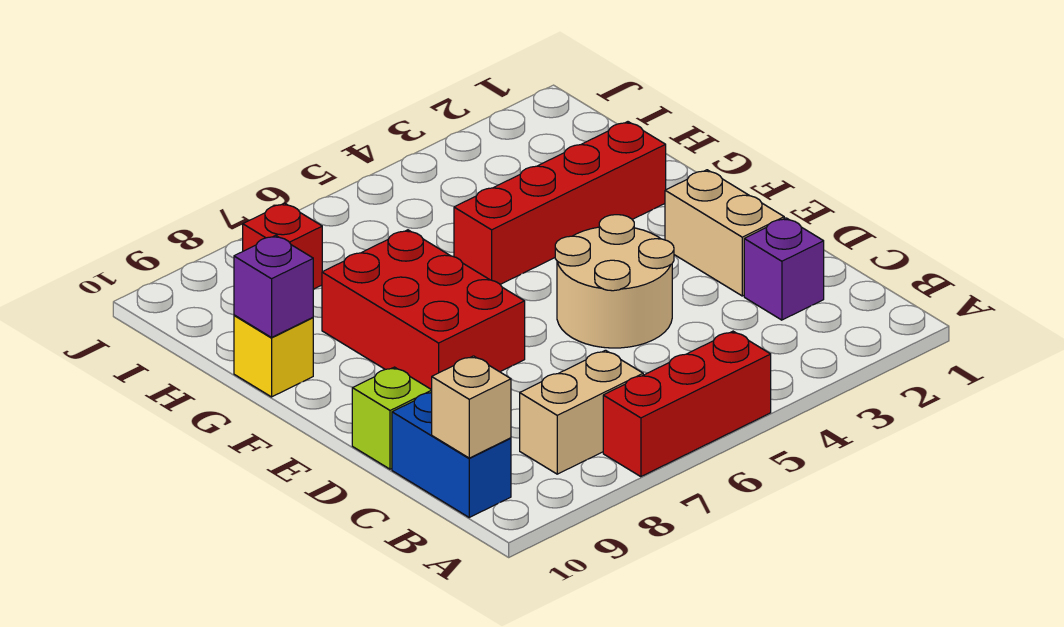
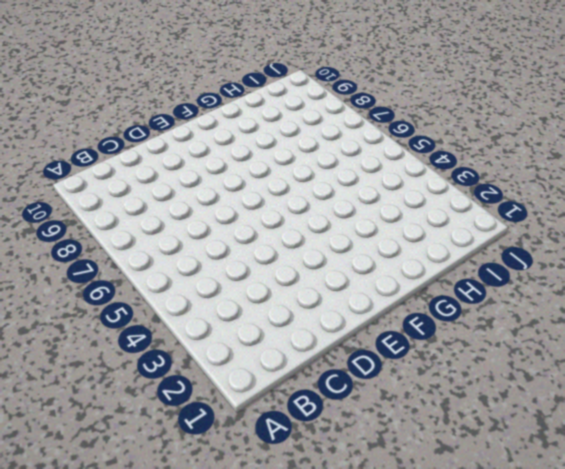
none -> red brick A5:A7 level 1
none -> tan brick B7:B8 level 1
none -> blue brick B10:C10 level 1

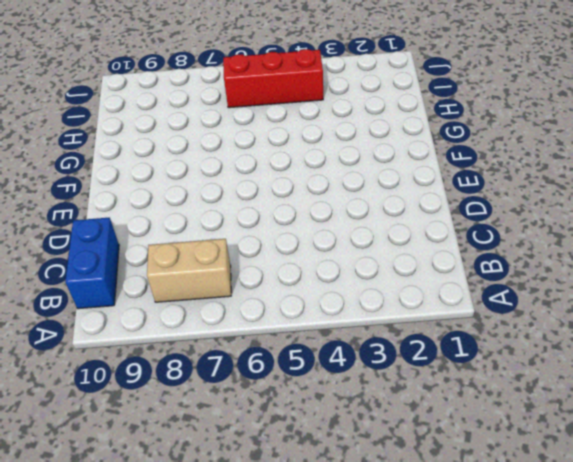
red brick I4:I6 level 1 -> red brick A5:A7 level 1
none -> purple brick C2 level 1
none -> tan brick D2:E2 level 1
none -> tan round brick D4:E5 level 1

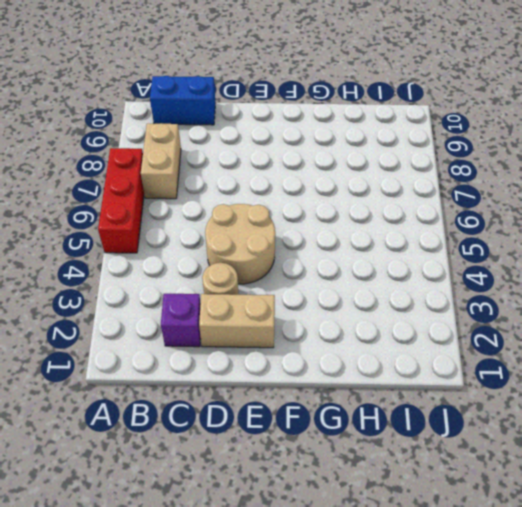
tan round brick D3 level 1 -> none
none -> lime brick D10 level 1
none -> red brick E7:G8 level 1
none -> red brick G2:G5 level 1

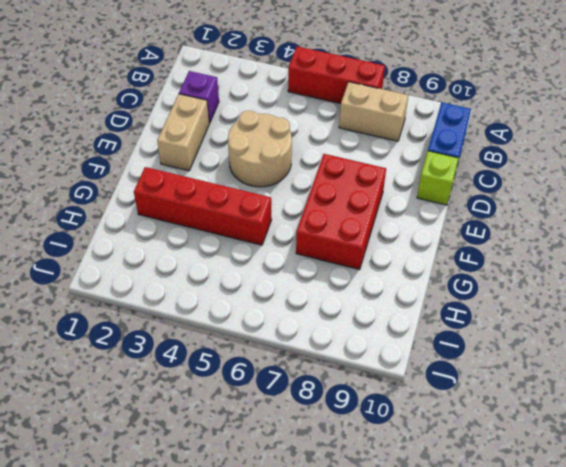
none -> yellow brick G10 level 1
none -> red brick I8 level 1
none -> tan brick B10 level 2

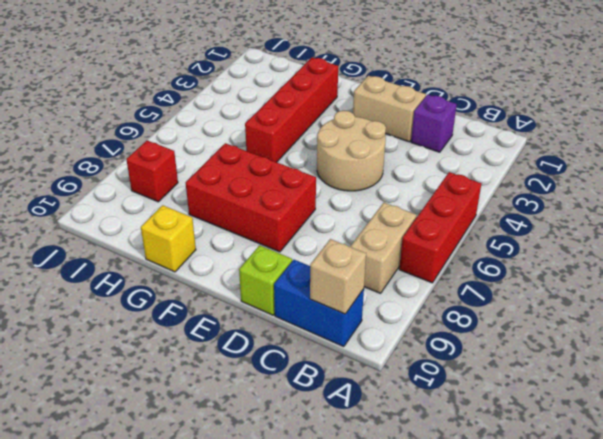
none -> purple brick G10 level 2

